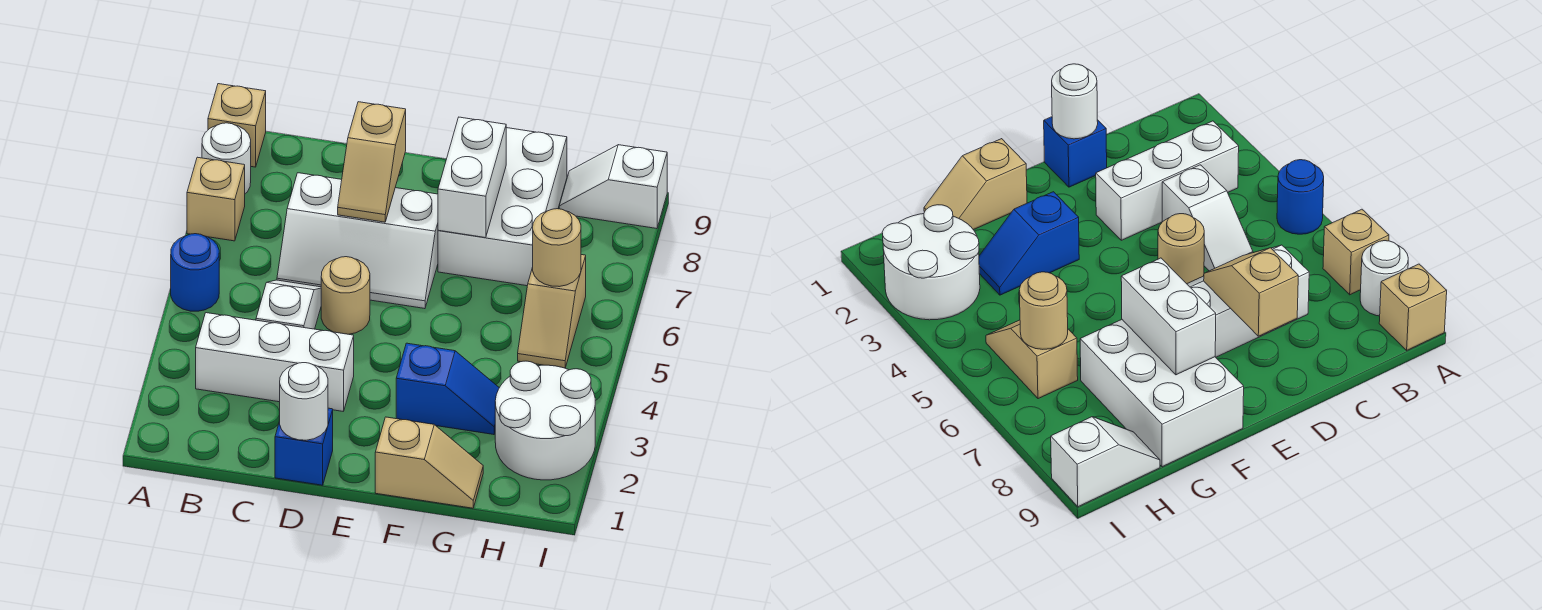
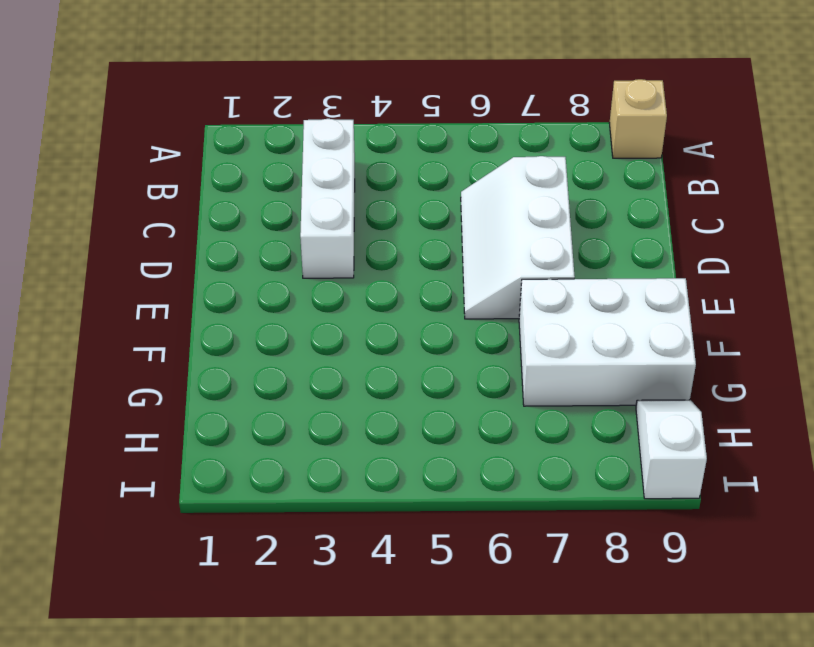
none -> blue round brick A5 level 1
none -> tan brick A7 level 1
none -> white round brick A8 level 1

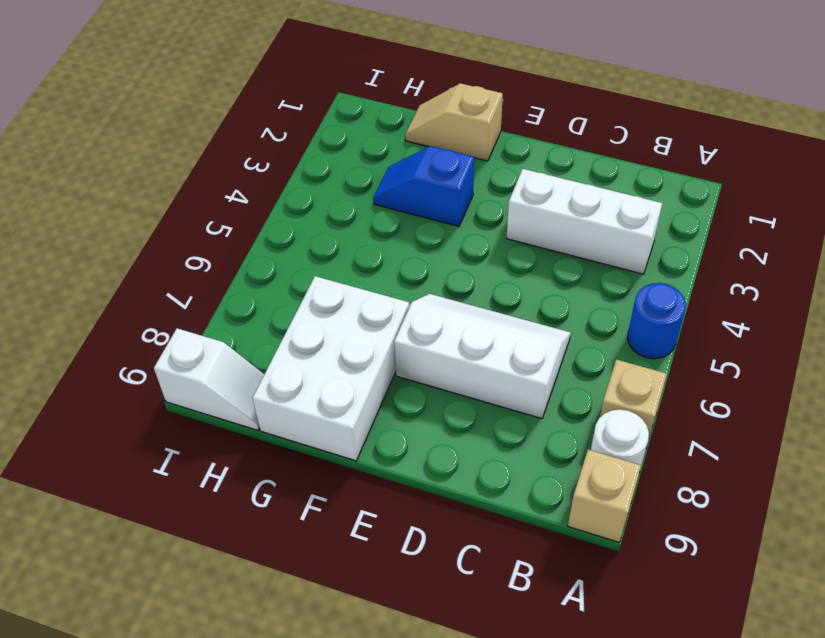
none -> white slope C4:C5 level 1 top 4
none -> blue brick D1 level 1
none -> tan round brick D5 level 1

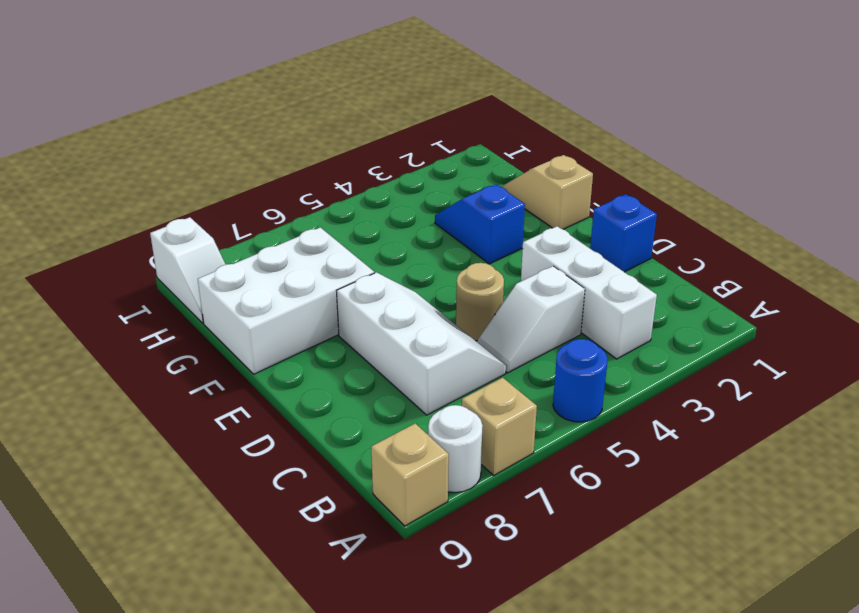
none -> white round brick H2:I3 level 1
none -> tan slope H5:H6 level 1 top 6
none -> white round brick D1 level 2

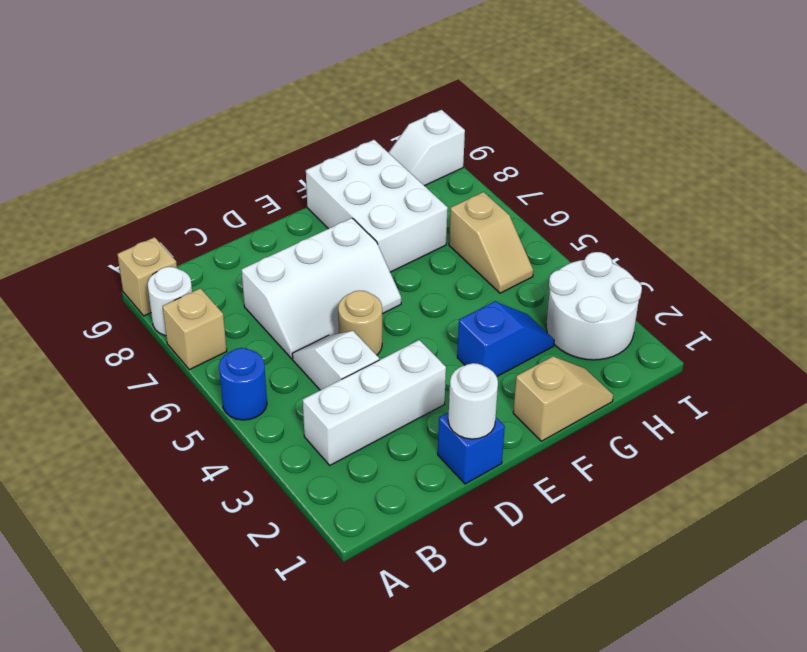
none -> tan slope D7:D8 level 2 top 8
none -> white brick F7:F8 level 2
none -> tan round brick H6 level 2

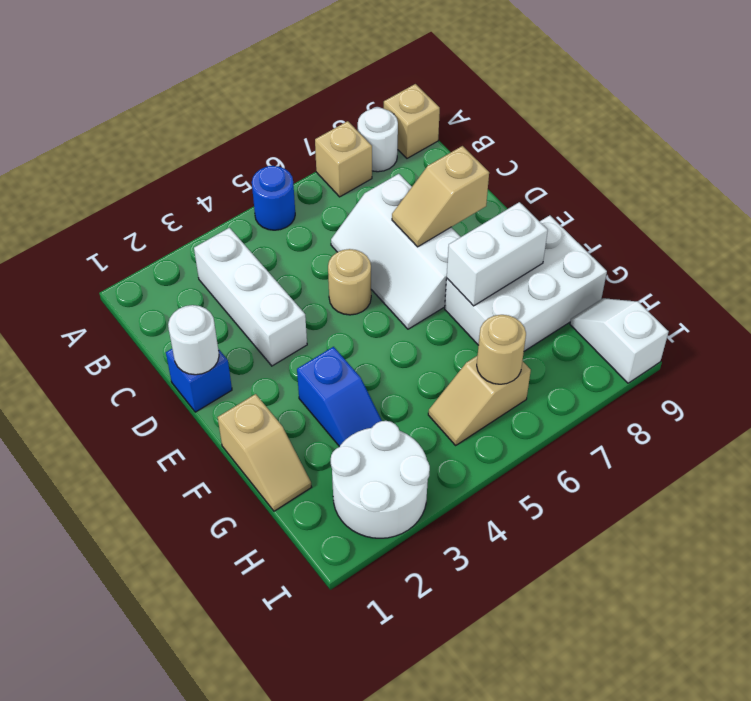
none -> white slope C4:C5 level 1 top 4

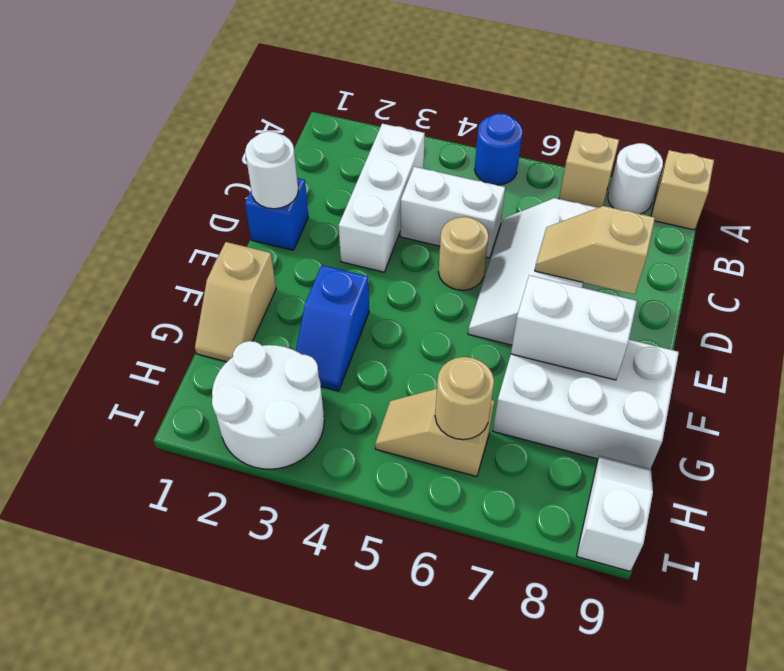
white brick C4:C5 level 1 -> white slope C4:C5 level 1 top 4

